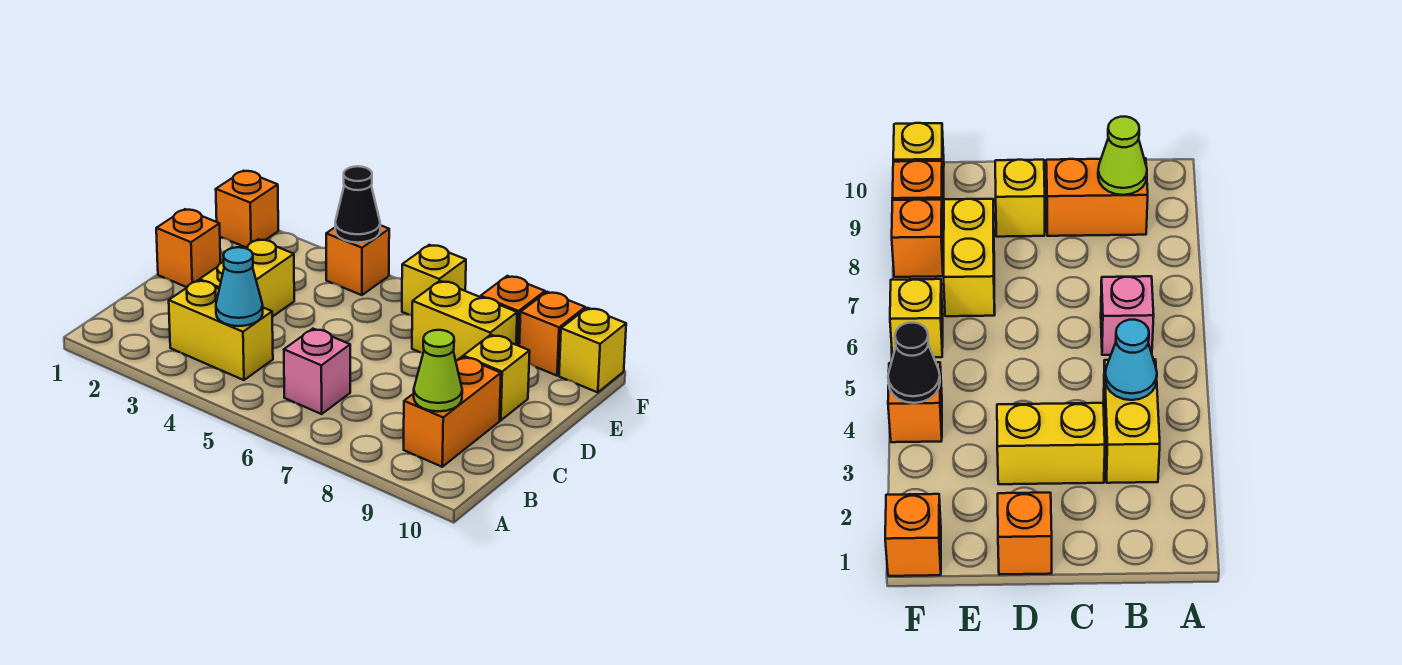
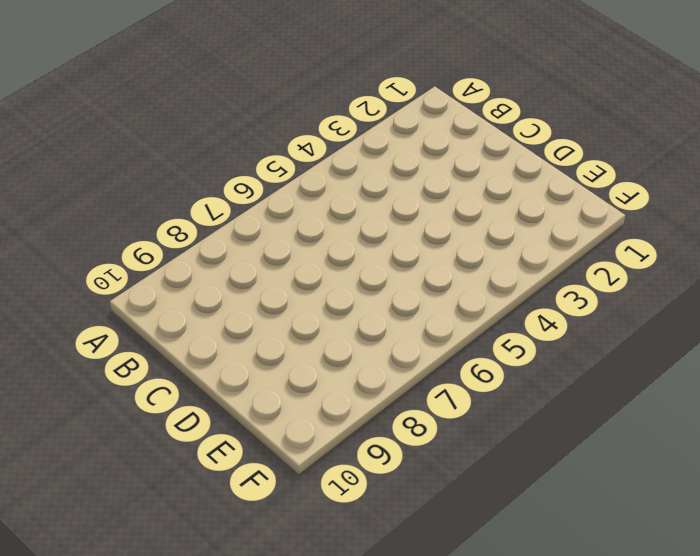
none -> yellow brick B3:B4 level 1
none -> pink brick B6 level 1
none -> orange brick B9:C9 level 1

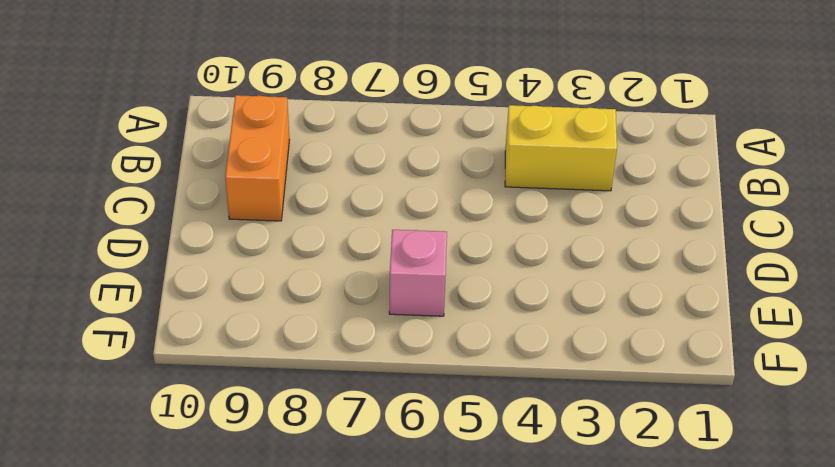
pink brick E6 level 1 -> pink brick B6 level 1
none -> yellow brick C3:D3 level 1
none -> orange brick D1 level 1
none -> yellow brick D9 level 1

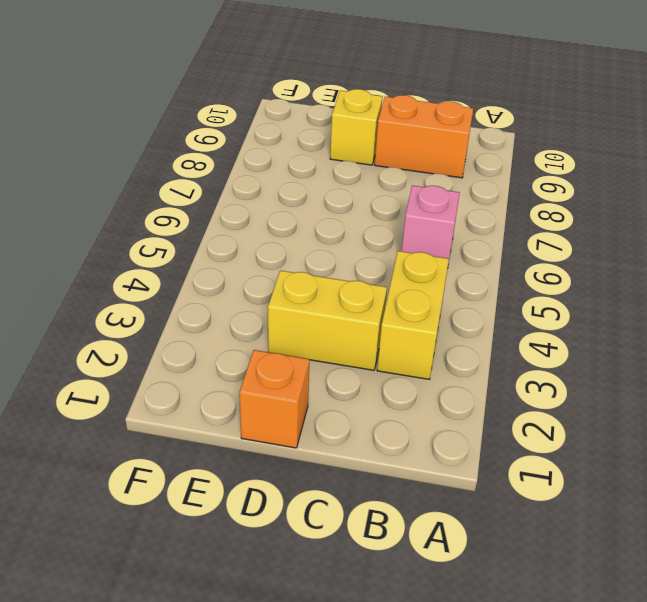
none -> yellow brick E7:E8 level 1
none -> orange brick F1 level 1
none -> orange brick F4 level 1

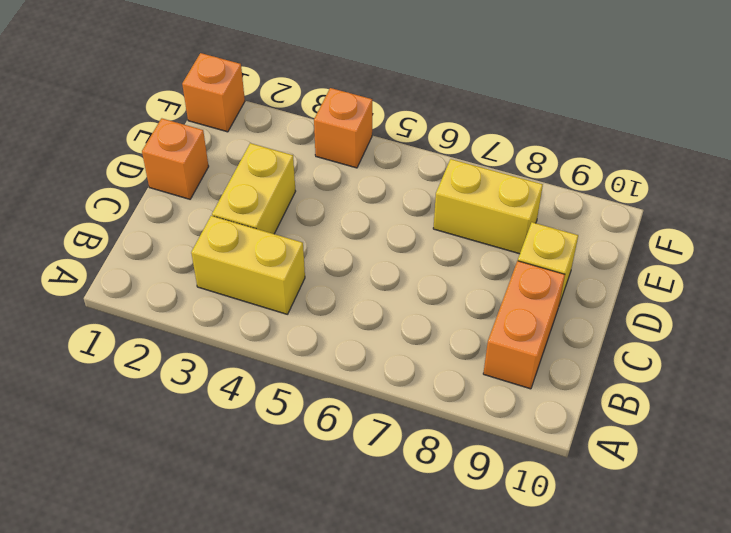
none -> pink brick B6 level 1
none -> yellow brick F6 level 1
none -> orange brick F8 level 1

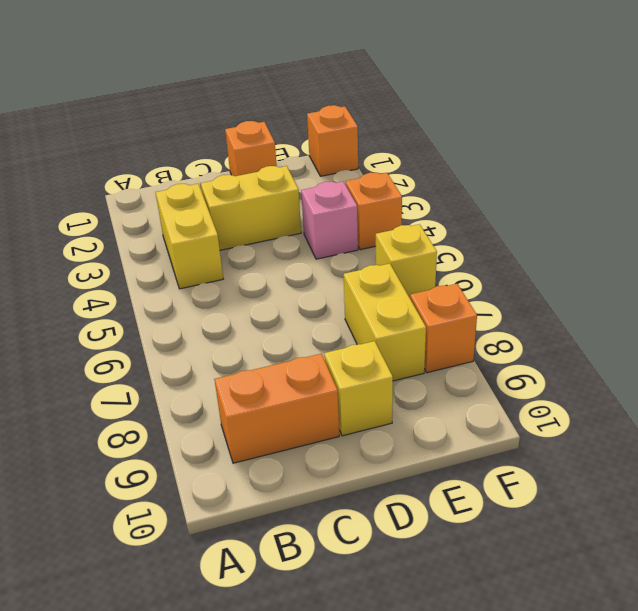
pink brick E4 level 1 -> pink brick B6 level 1
none -> orange brick F9 level 1
none -> yellow brick F10 level 1
none -> cyan cone B4 level 2

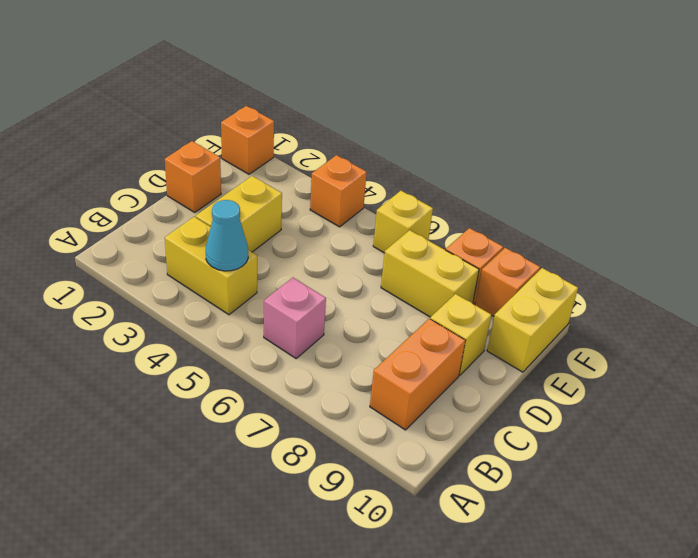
yellow brick E10:F10 level 1 -> yellow brick F10 level 1
none -> lime cone B9 level 2
none -> black cone F4 level 2

